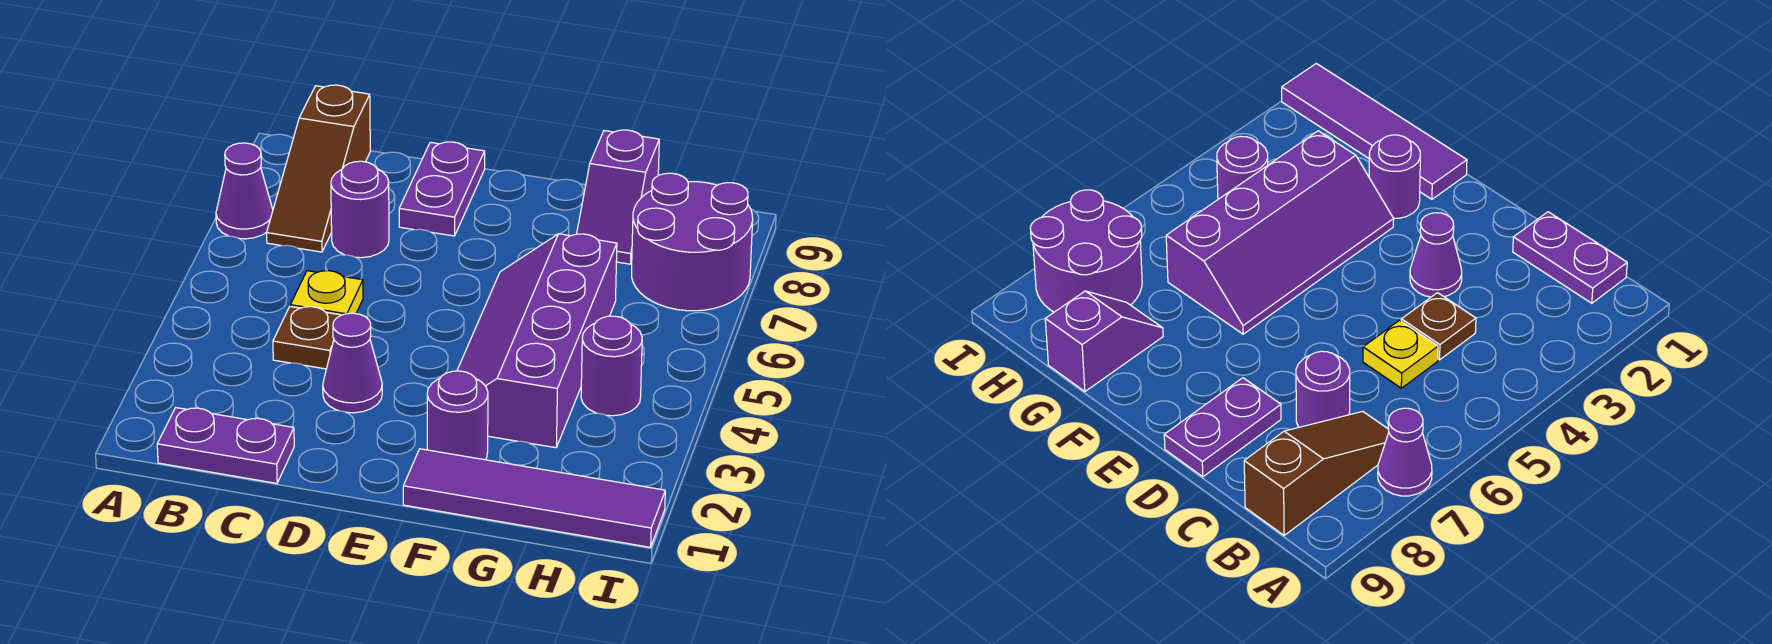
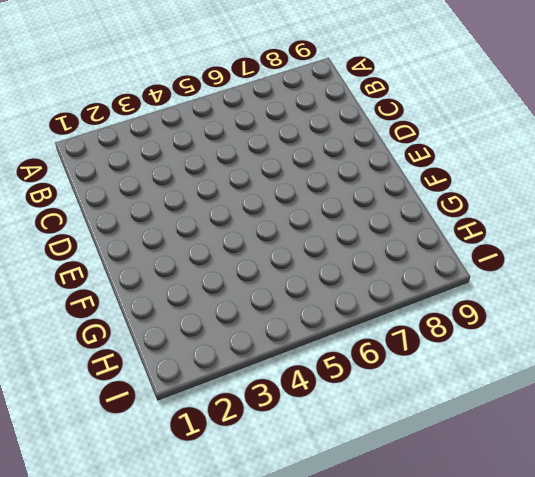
none -> purple cone A7 level 1
none -> purple plate B1:C1 level 1
none -> brown slope B7:B9 level 1 top 9

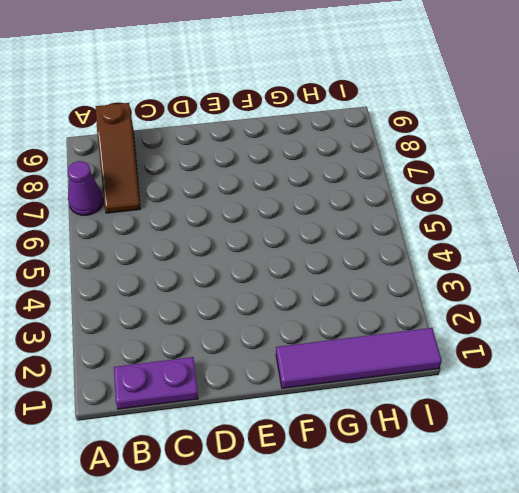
none -> brown plate C4 level 1
none -> yellow plate C5 level 1
none -> purple round brick C7 level 1

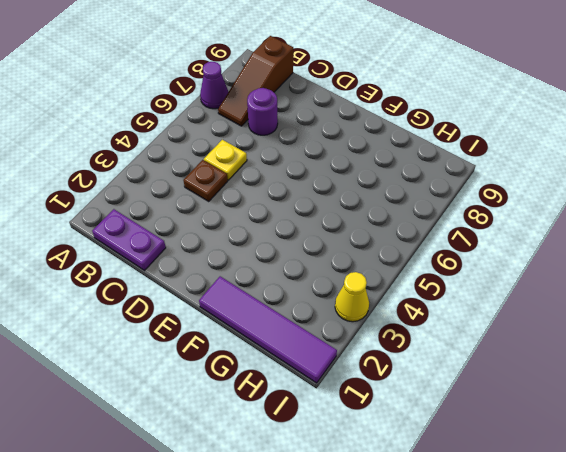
yellow cone I3 level 1 -> none
none -> purple cone D3 level 1
none -> purple plate D8:D9 level 1
none -> purple round brick F2 level 1

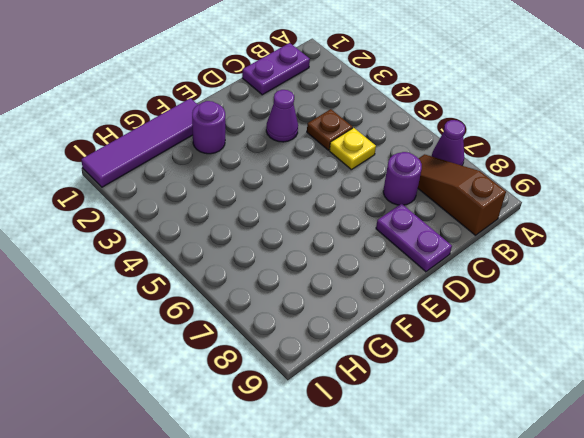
none -> purple slope F3:G6 level 1 top G
none -> purple slope G8:G9 level 1 top 9
none -> purple round brick H4 level 1

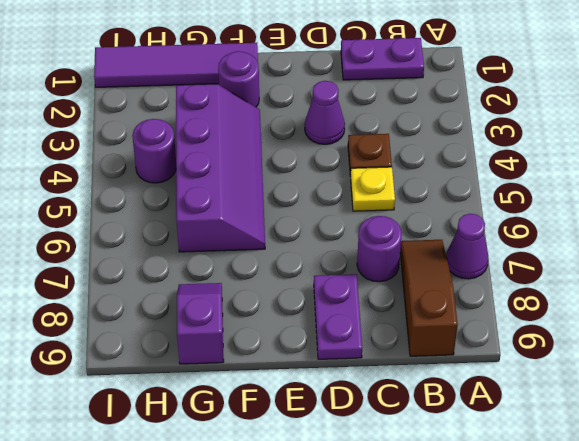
none -> purple round brick H7:I8 level 1

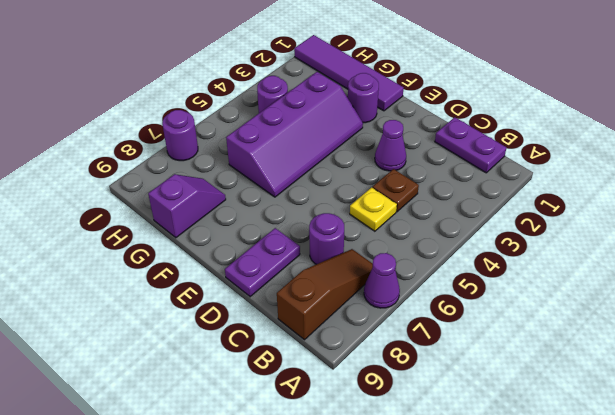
purple round brick I7 level 1 -> purple round brick H7:I8 level 1

